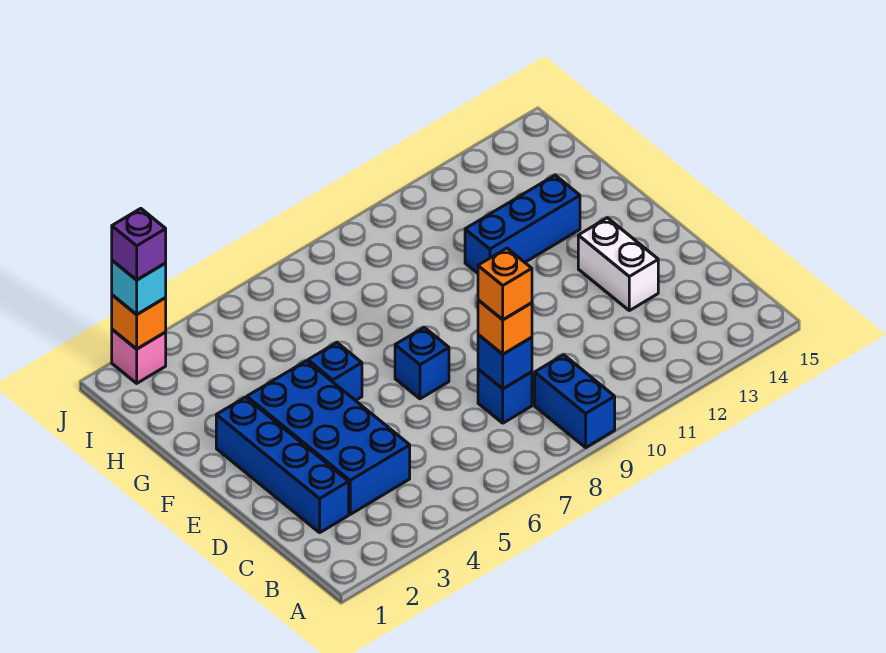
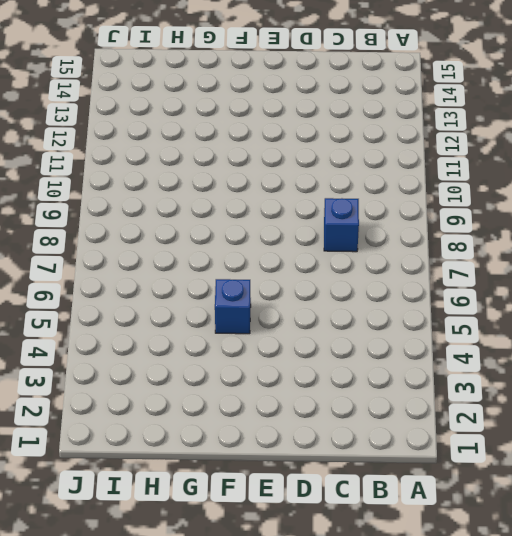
none -> blue brick A9:B9 level 1
none -> blue brick C2:F2 level 1
none -> blue brick C3:F4 level 1

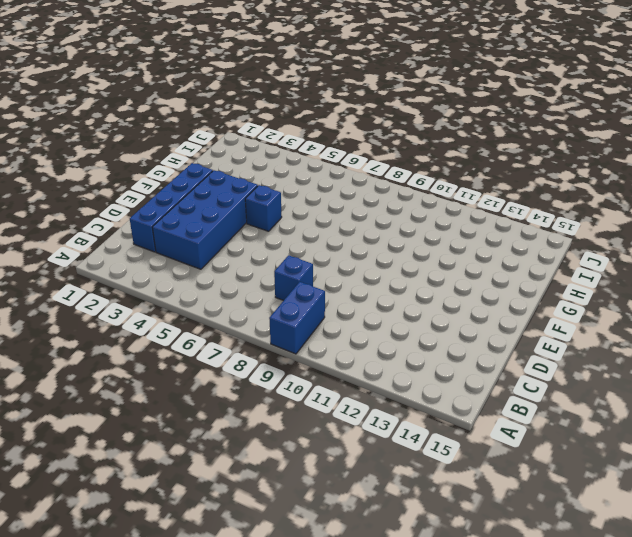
none -> white brick D13:E13 level 1
none -> blue brick E7 level 1
none -> blue brick G11:G13 level 1

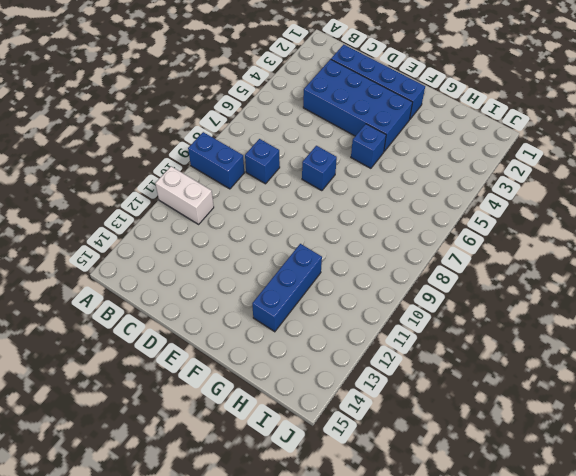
white brick A11:B11 level 1 -> white brick D13:E13 level 1
none -> pink brick J2 level 1
none -> blue brick C8 level 2
none -> orange brick J2 level 2

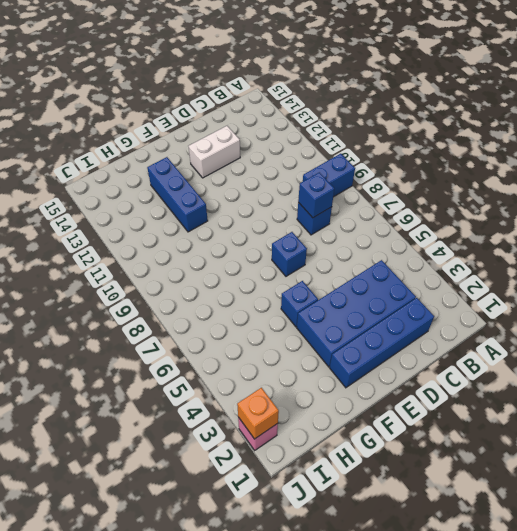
none -> orange brick C8 level 3
none -> cyan brick J2 level 3
none -> orange brick C8 level 4

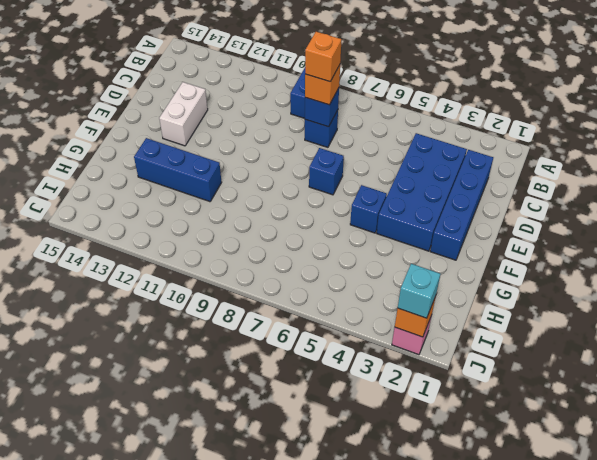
none -> purple brick J2 level 4

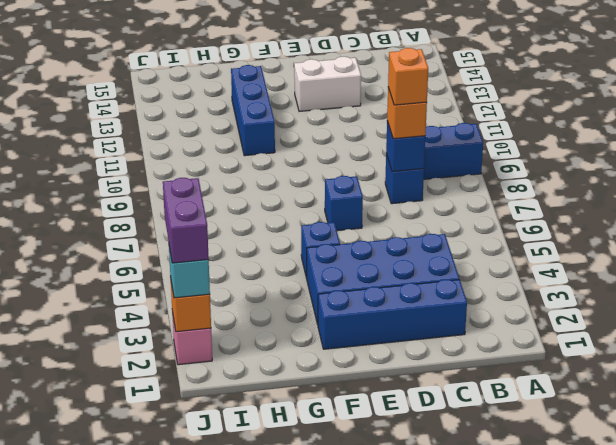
purple brick J2:J3 level 4 -> purple brick J2 level 4

